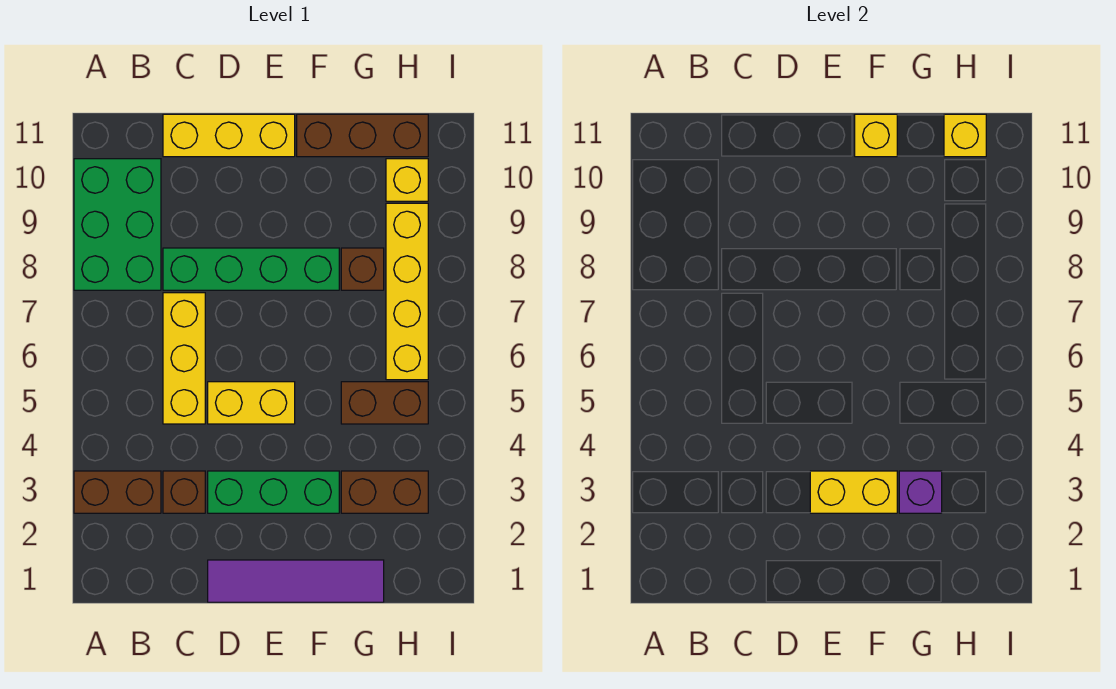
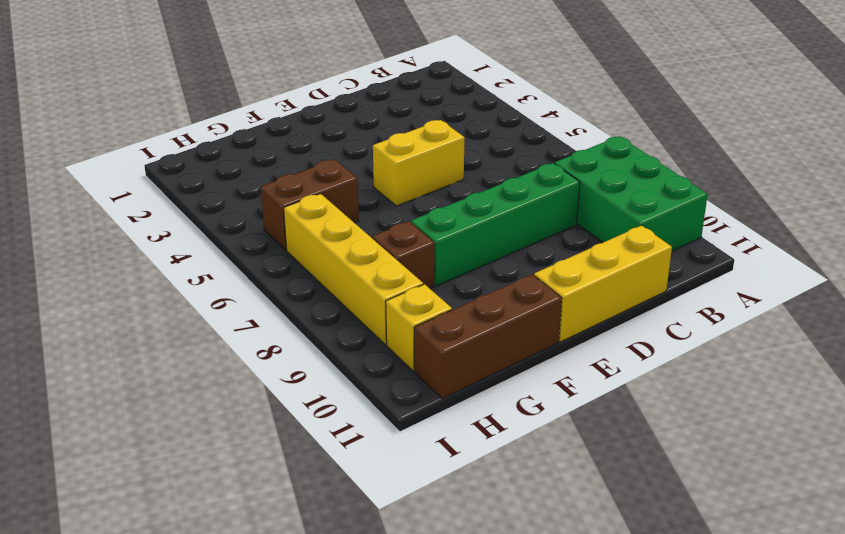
none -> brown brick A3:B3 level 1
none -> brown brick C3 level 1
none -> yellow brick C5:C7 level 1

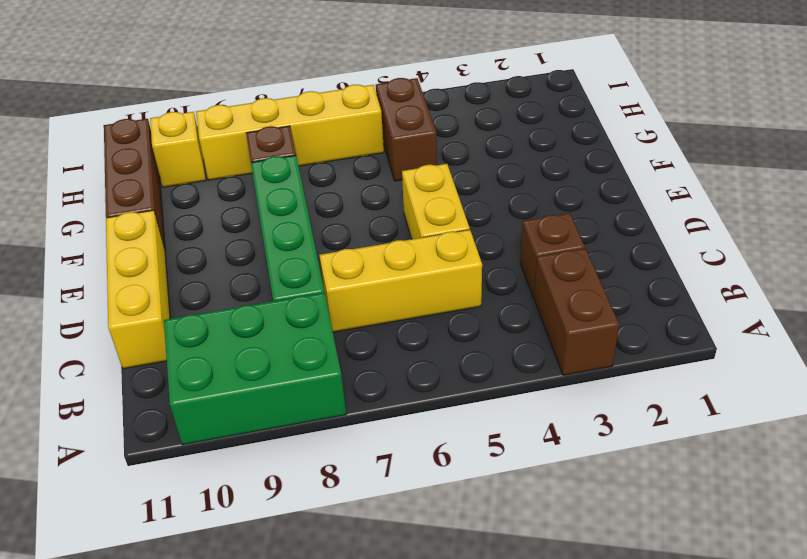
none -> purple tile D1:G1 level 1
none -> green brick D3:F3 level 1
none -> brown brick G3:H3 level 1

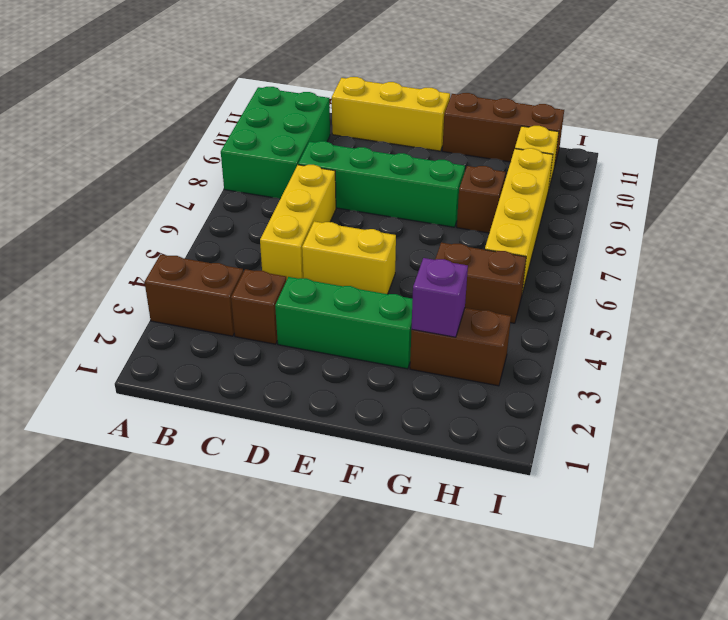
none -> purple tile D1:G1 level 1
none -> yellow brick E3:F3 level 2
none -> yellow brick F11 level 2

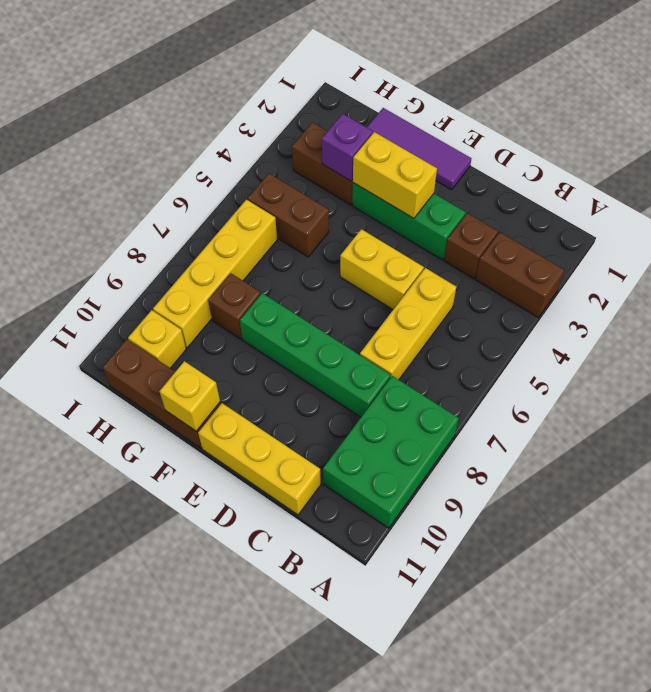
purple tile E1:G1 level 1 -> purple tile D1:G1 level 1
none -> yellow brick H11 level 2

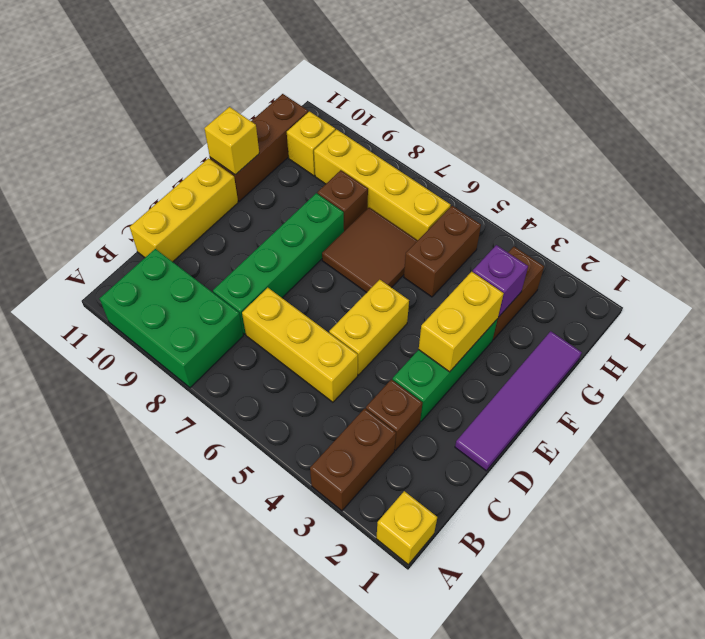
yellow brick A1 level 1 -> yellow brick H11 level 2
brown tile F6:G7 level 1 -> none

